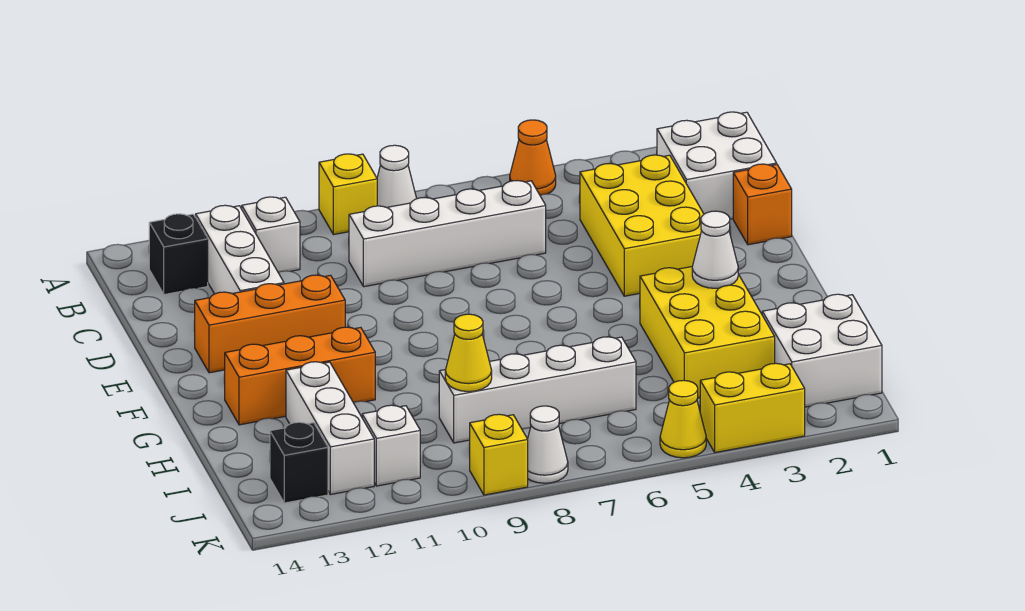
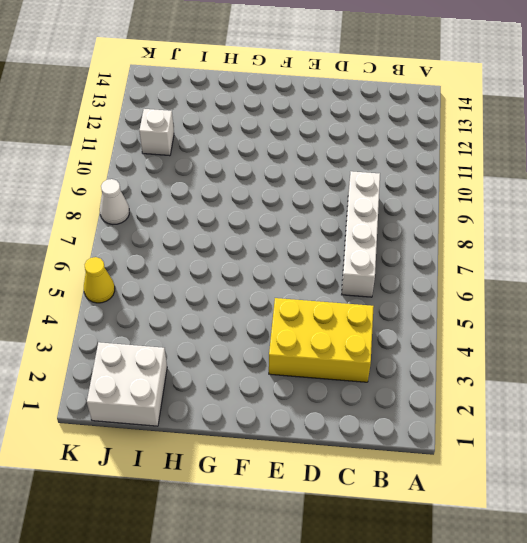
none -> orange cone A5 level 1
none -> white cone A8 level 1
none -> yellow brick A9 level 1

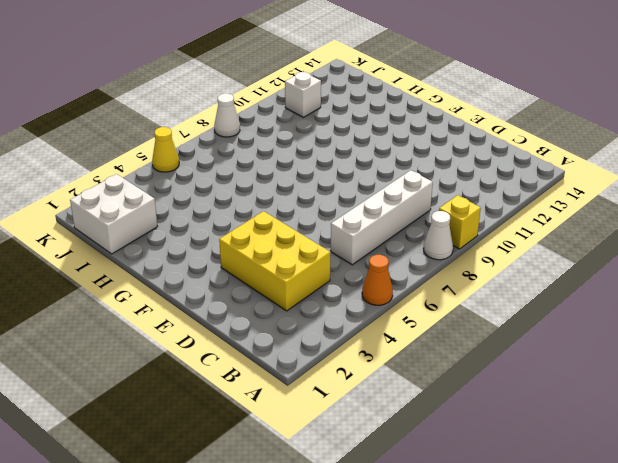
none -> white brick B1:C2 level 1
none -> white brick B11 level 1
none -> white brick B12:D12 level 1

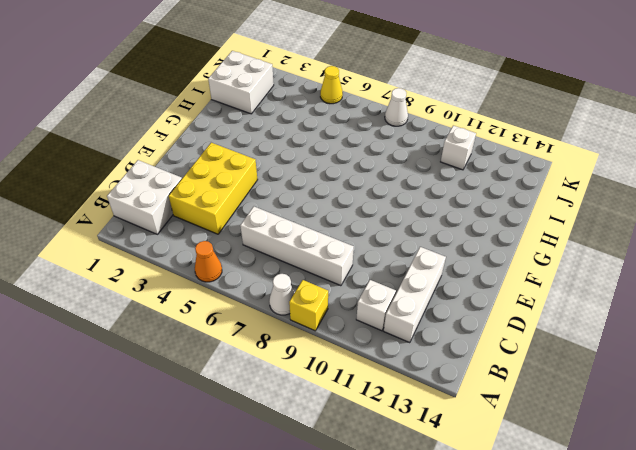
none -> black brick B13 level 1
none -> orange brick D1 level 1
none -> orange brick E11:E13 level 1

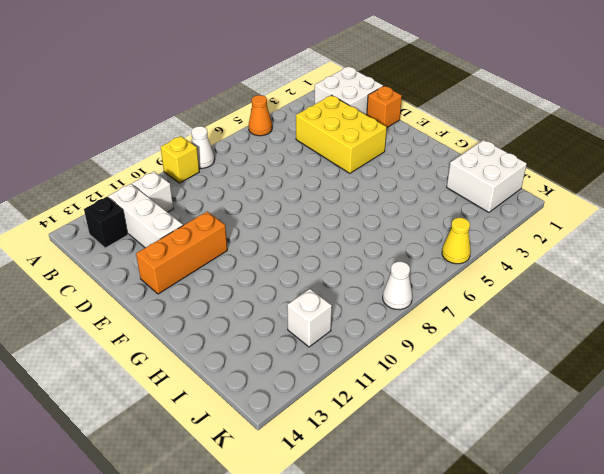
none -> white brick C6:C9 level 1
none -> yellow brick G3:I4 level 1
none -> orange brick G11:G13 level 1

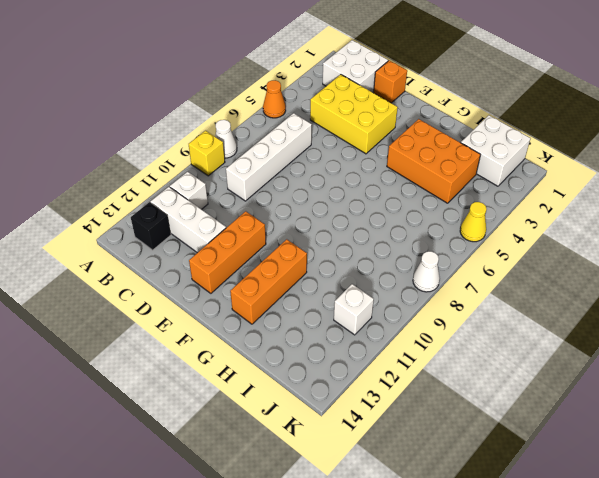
orange brick G3:I4 level 1 -> yellow brick G3:I4 level 1
none -> white brick H12:J12 level 1
none -> white brick I6:I9 level 1
none -> black brick J13 level 1

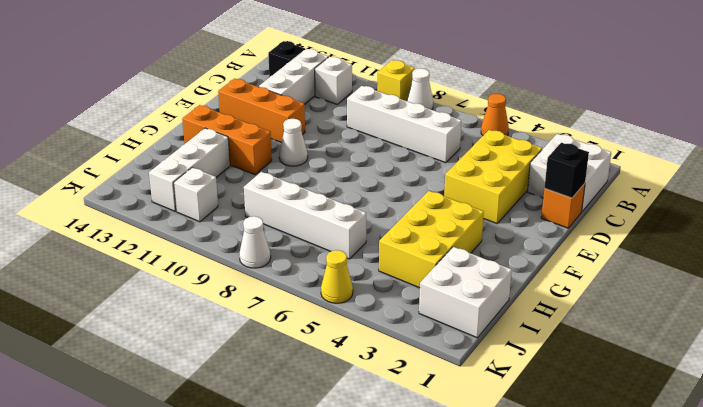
black brick D1 level 2 -> black brick J13 level 1
white cone F10 level 1 -> white cone G3 level 2
none -> yellow brick K3:K4 level 1
none -> yellow brick K9 level 1
none -> yellow cone I9 level 2

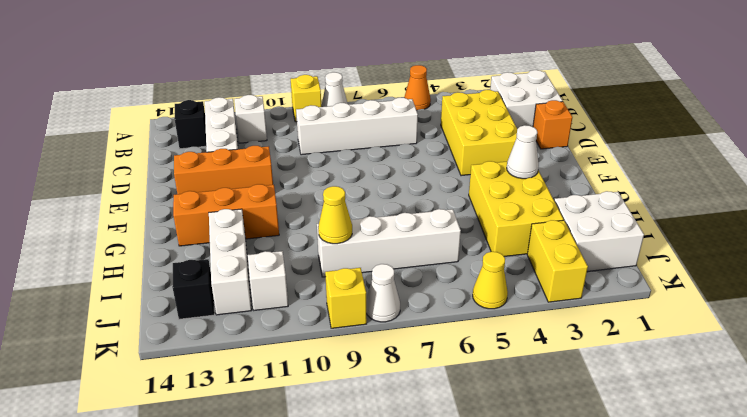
yellow brick J3:K3 level 1 -> yellow brick K3:K4 level 1

